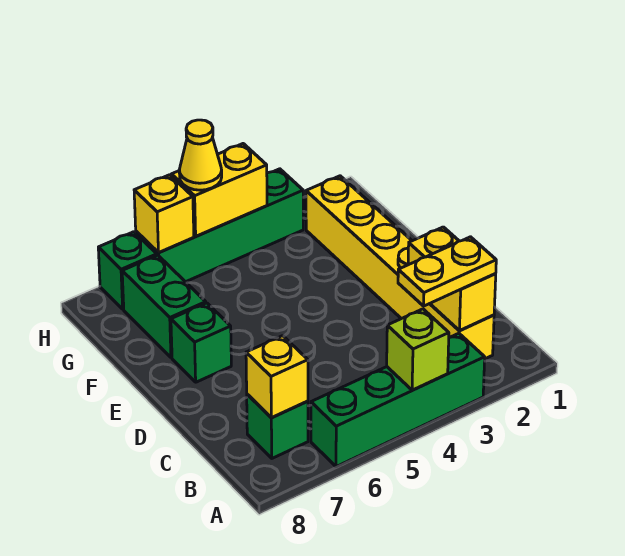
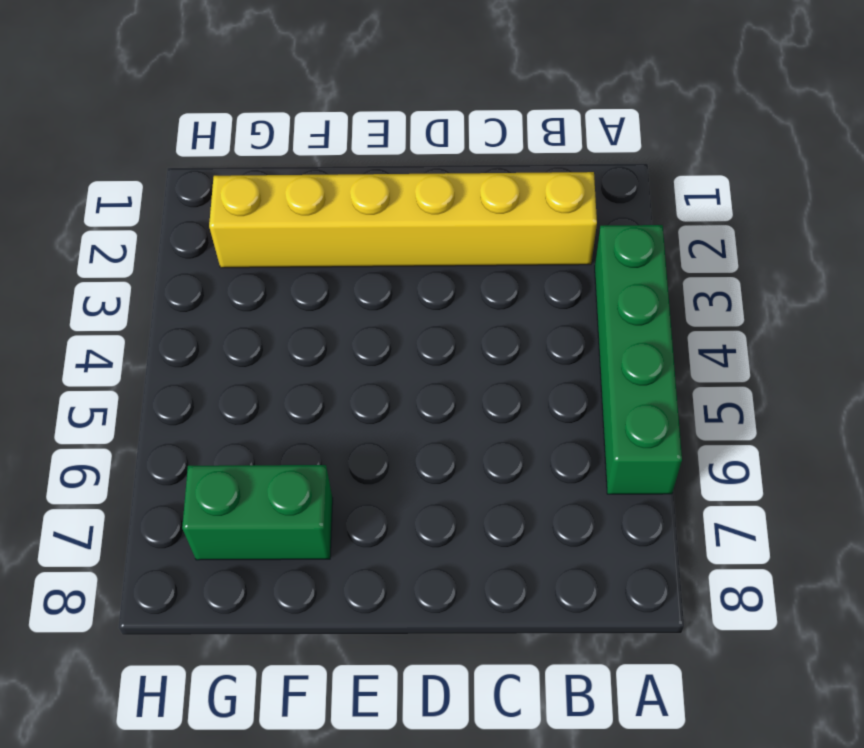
none -> green brick B7 level 1
none -> green brick E7 level 1
none -> green brick H3:H6 level 1

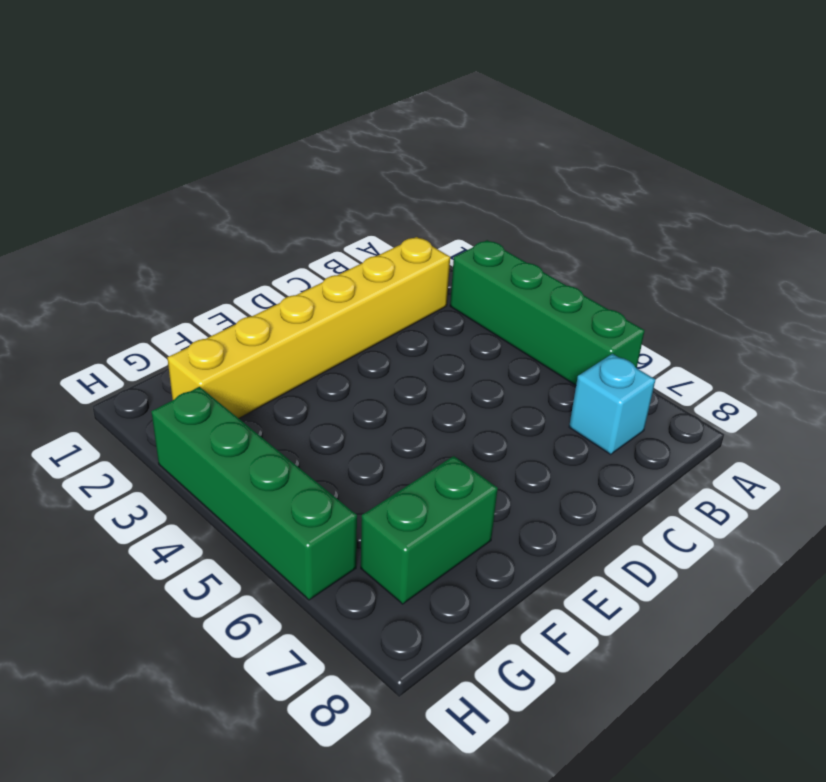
cyan brick B7 level 1 -> green brick B7 level 1
none -> green brick E7 level 1
none -> green brick H7 level 1
none -> lime brick A4 level 2

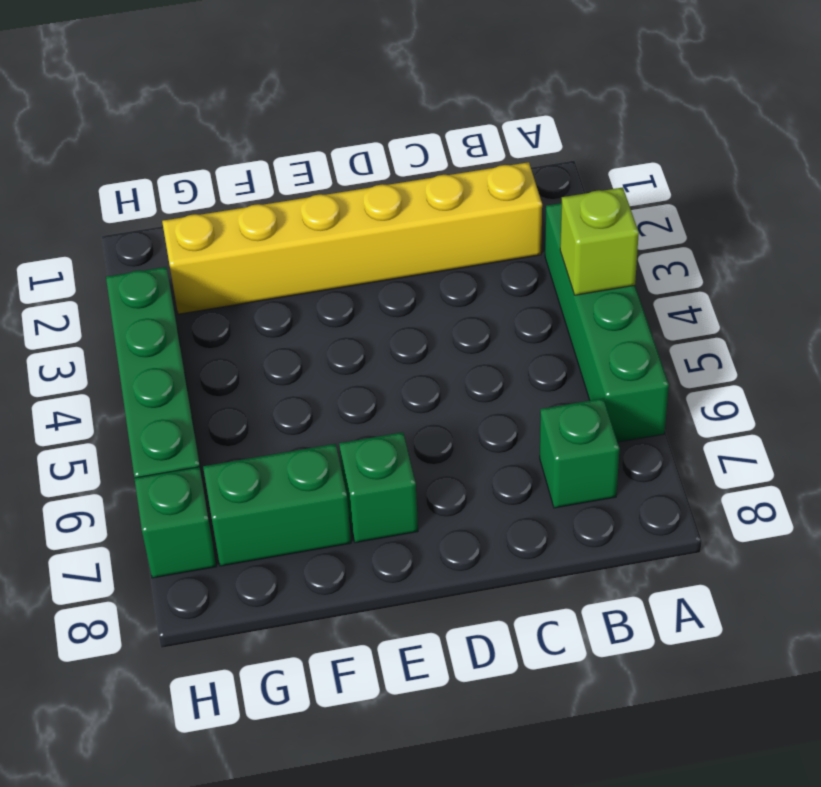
none -> yellow brick B2:C2 level 2
none -> yellow brick B7 level 2
none -> yellow brick H4:H5 level 2

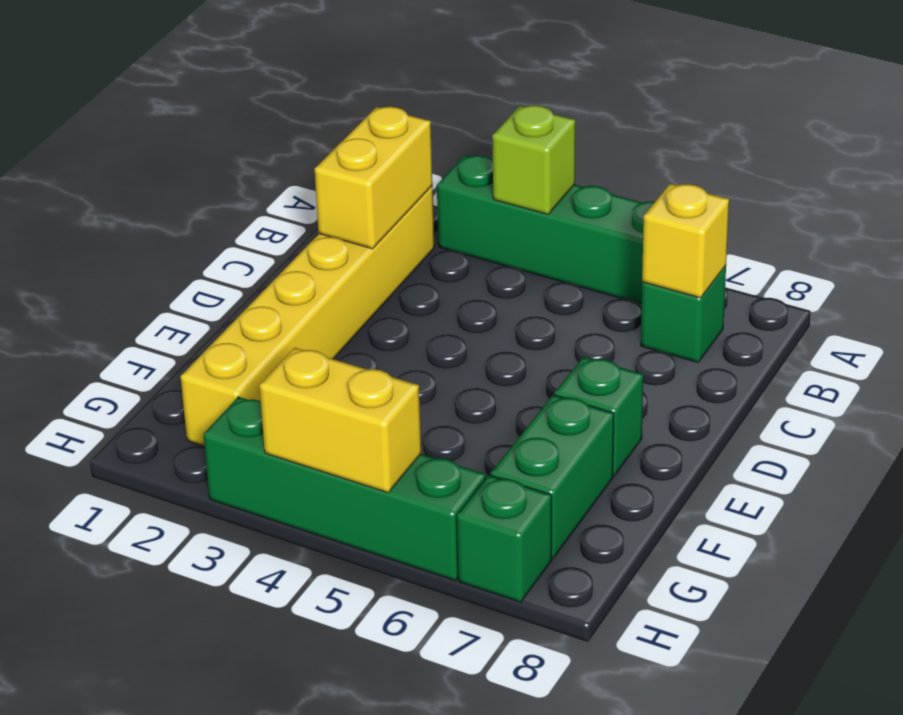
none -> yellow brick H6 level 2
none -> yellow plate B2:B3 level 3
none -> yellow cone H5 level 3

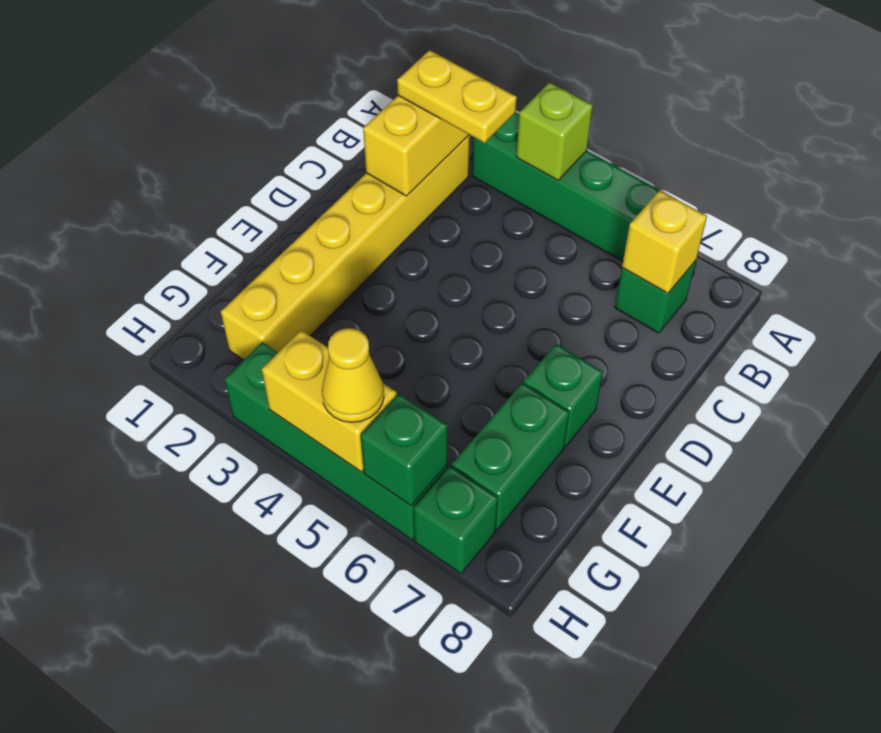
green brick H6 level 2 -> yellow brick H6 level 2

